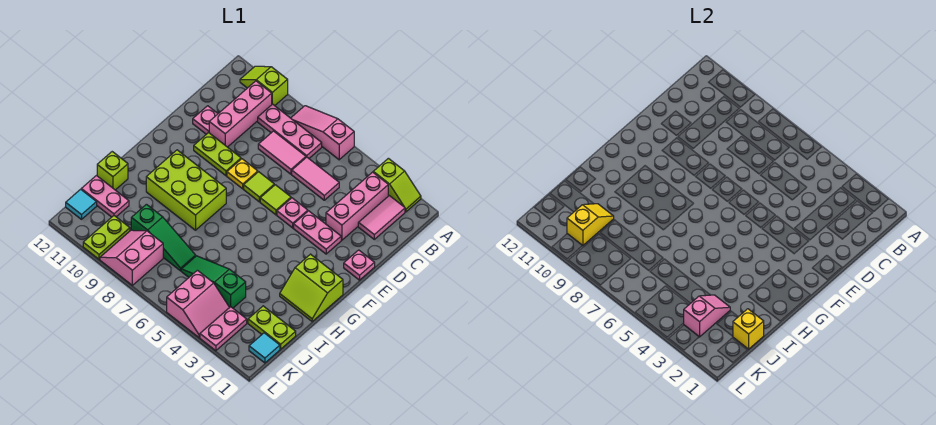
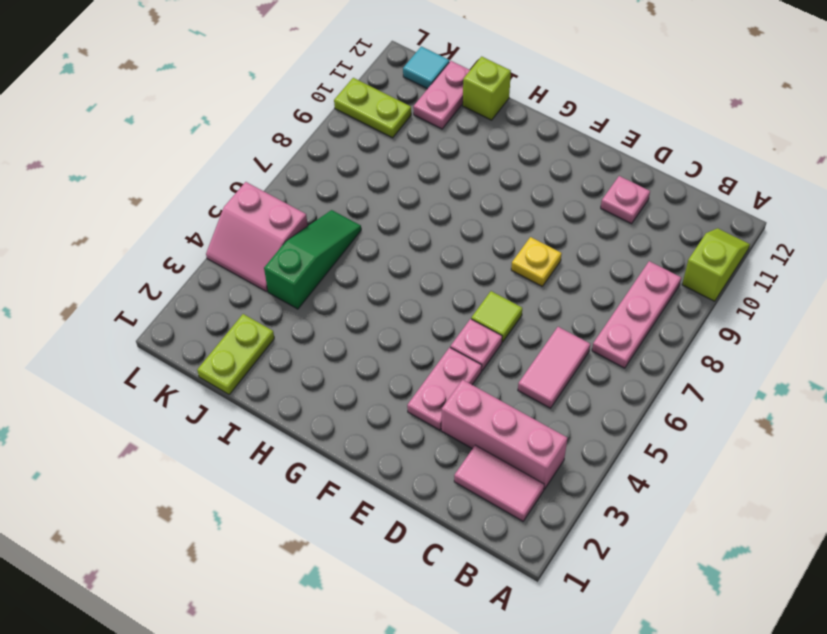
none -> lime slope A2:A3 level 1 top 3
none -> pink slope A6:A8 level 1 top 6
none -> pink brick B10:D10 level 1
none -> pink tile C7:C8 level 1

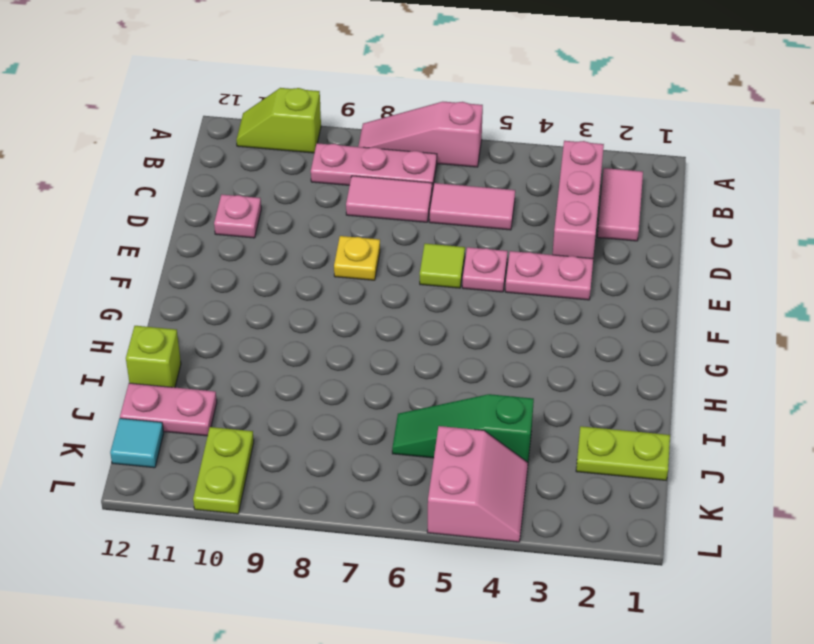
none -> lime slope A2:A3 level 1 top 3
none -> pink brick B10:D10 level 1
none -> pink plate E1 level 1
none -> lime tile E7 level 1

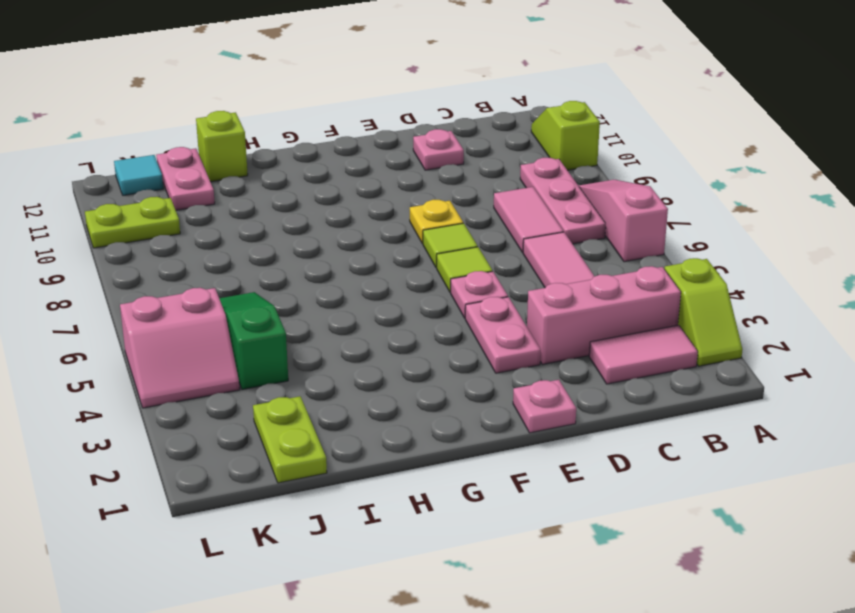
none -> pink brick B10:D10 level 1
none -> lime plate E9:E10 level 1
none -> lime slope G1:H2 level 1 top G
none -> lime brick G8:H10 level 1

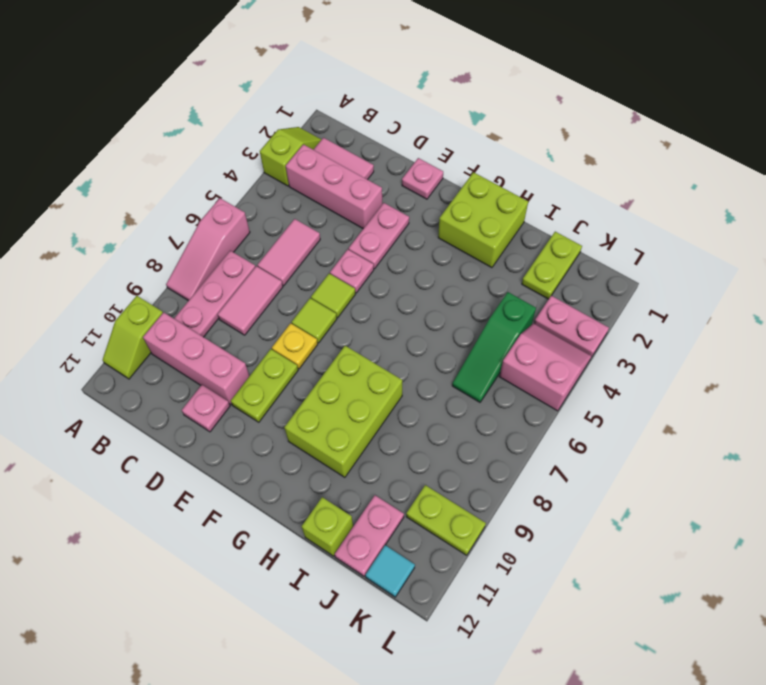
lime brick G1:H2 level 1 -> lime slope G1:H2 level 1 top G
none -> green slope J7:J9 level 1 top 9
none -> cyan tile K1 level 1
none -> pink slope K8:L9 level 1 top 8
none -> yellow brick J1 level 2

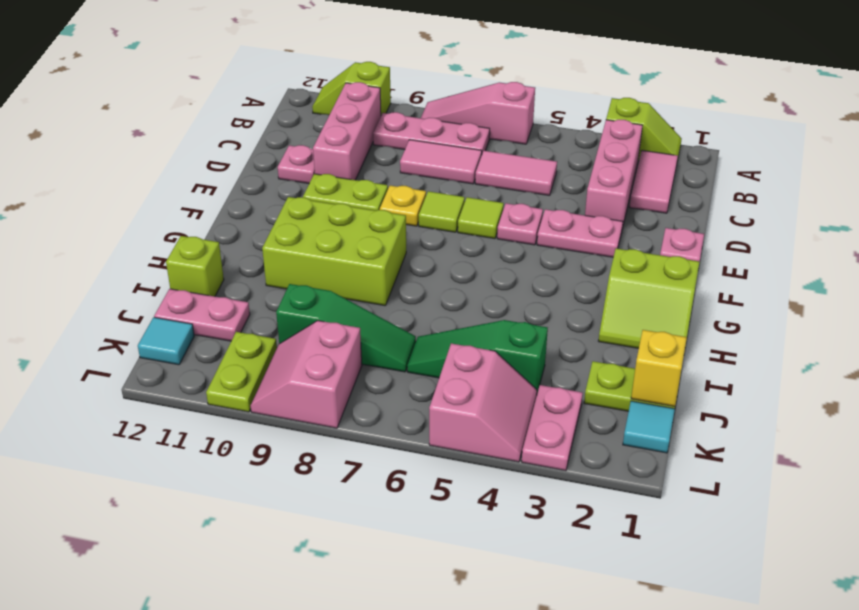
none -> pink slope J3:K3 level 2 top K
none -> yellow slope J10:K10 level 2 top K

